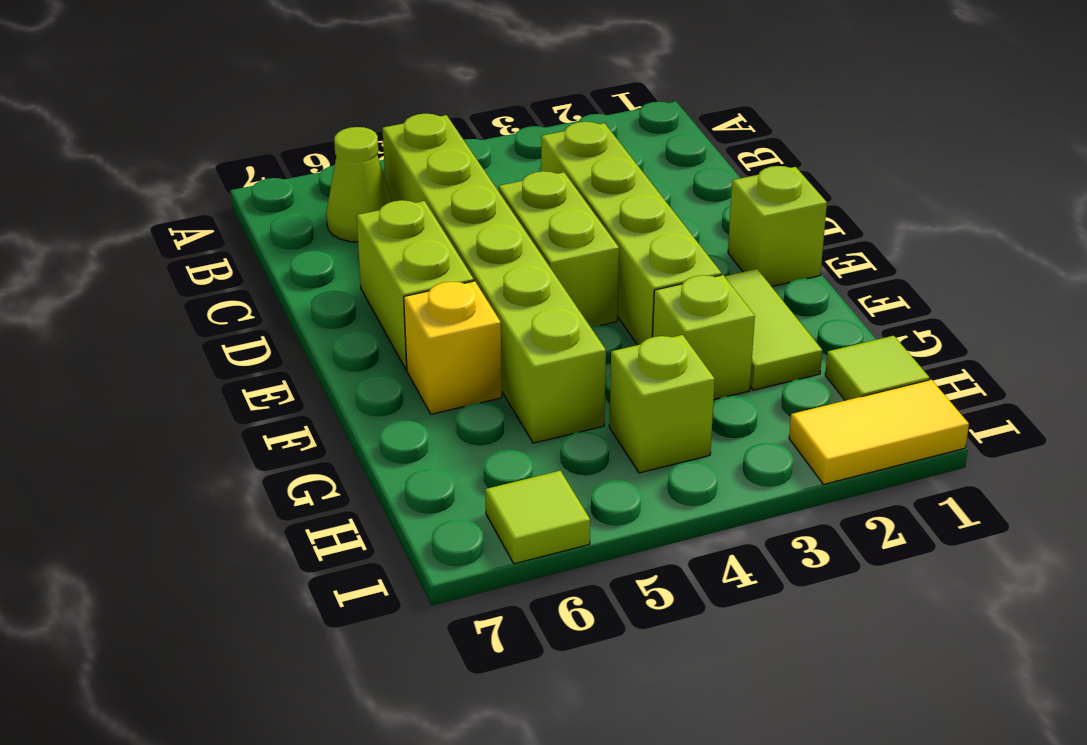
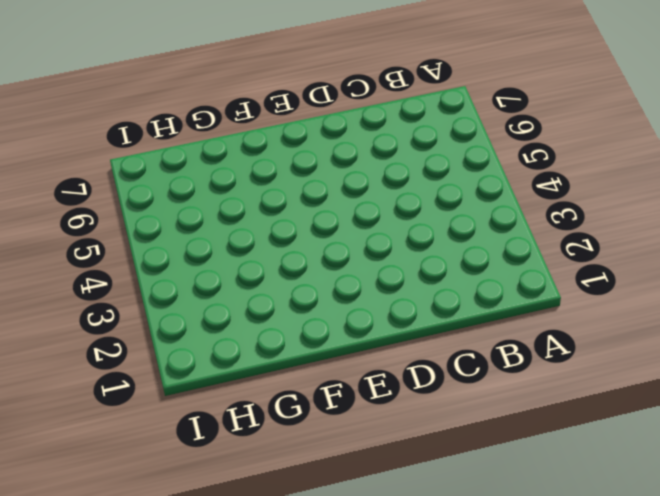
none -> lime brick B5:G5 level 1
none -> lime cone B6 level 1
none -> lime brick C3:F3 level 1

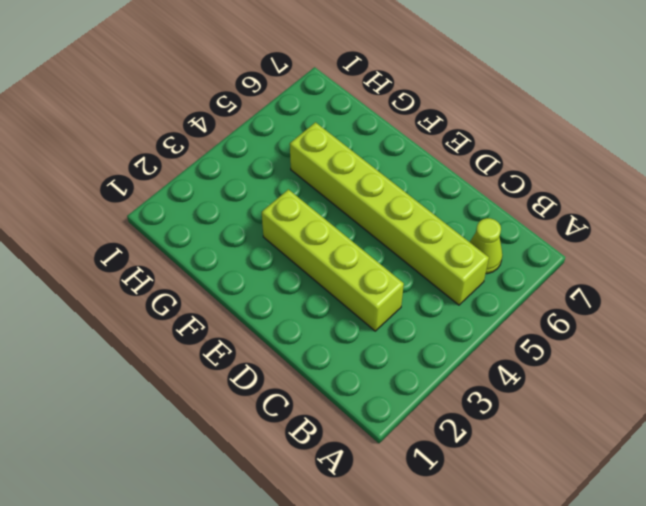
none -> lime brick D4:E4 level 1
none -> lime brick D6:E6 level 1
none -> lime brick E1 level 1

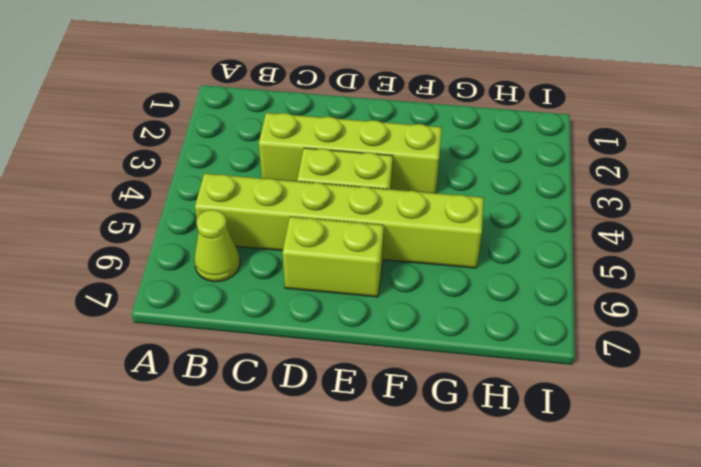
none -> lime brick E1 level 1
none -> lime tile F2:G2 level 1
none -> yellow brick F6 level 1

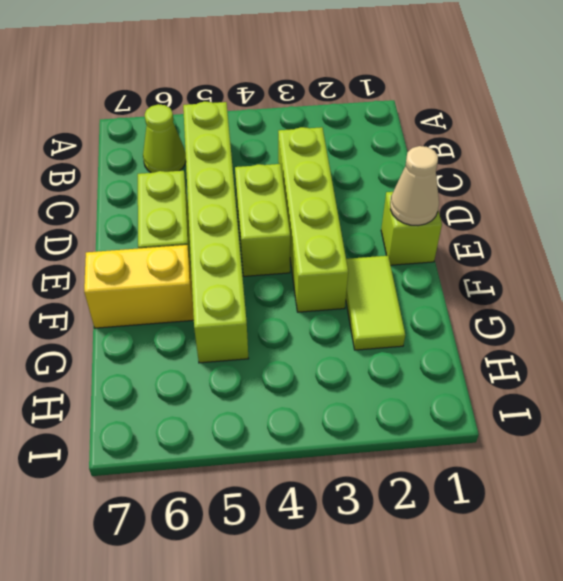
tan cone E1 level 2 -> none
yellow brick F6:F7 level 1 -> yellow brick F6 level 1
none -> lime brick G3 level 1
none -> lime tile H1 level 1
none -> lime brick H4 level 1

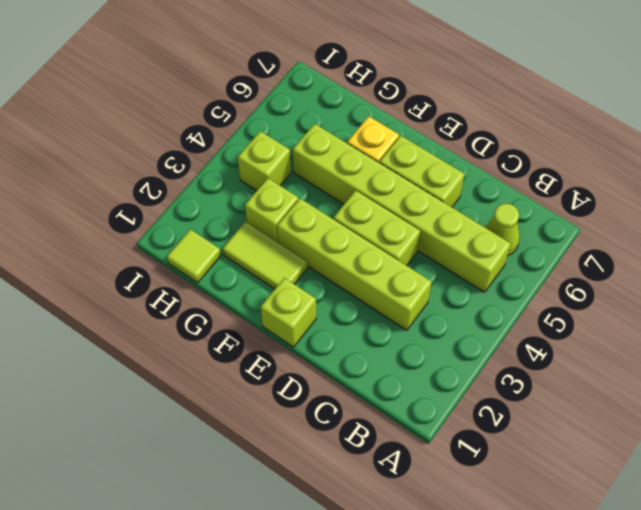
none -> yellow tile I1:I2 level 1
none -> lime tile I6 level 1

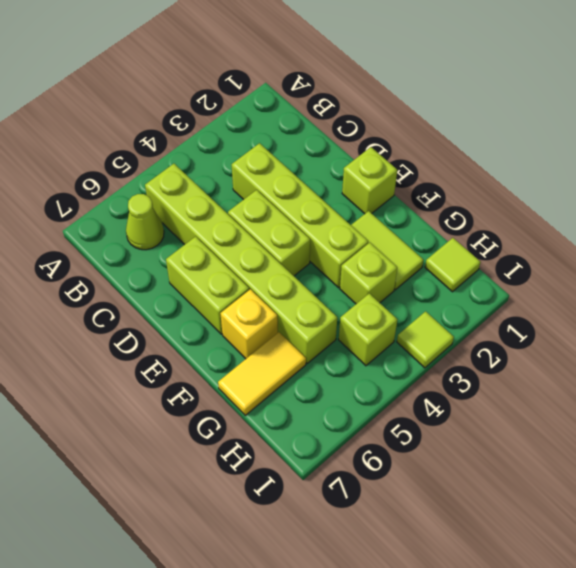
yellow tile G6:G7 level 1 -> yellow tile I1:I2 level 1
lime tile I3 level 1 -> lime tile I6 level 1

